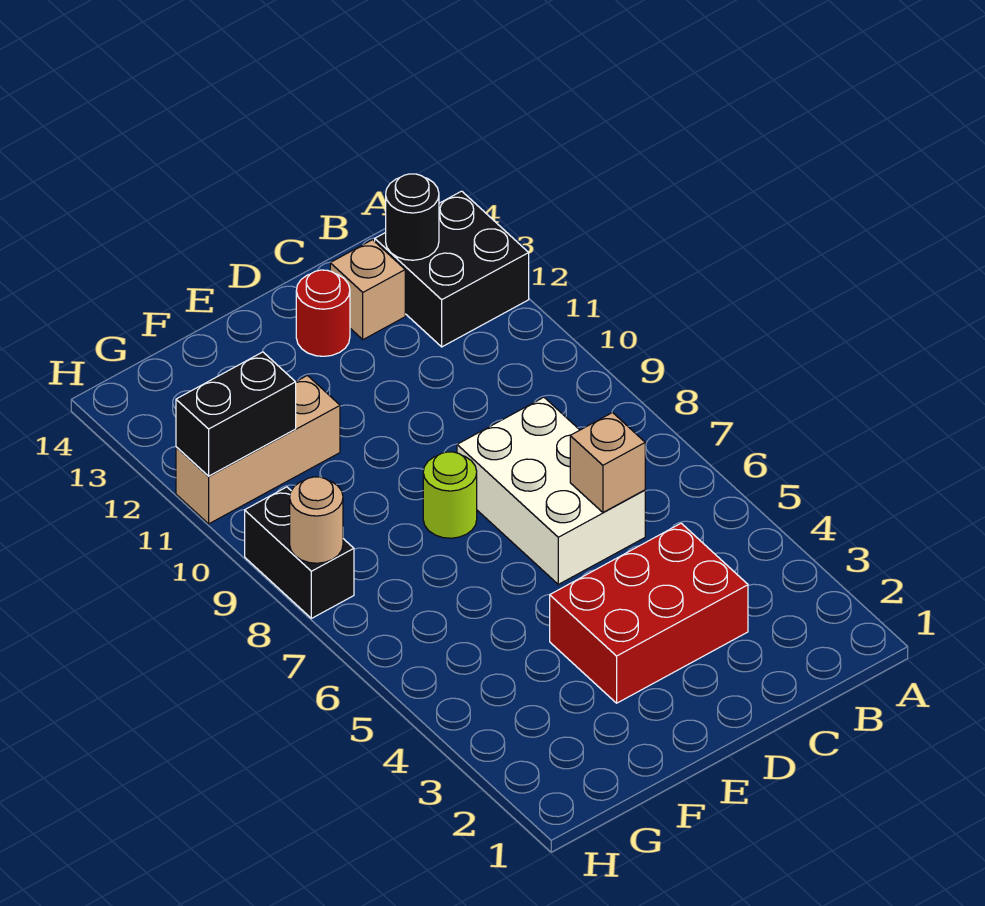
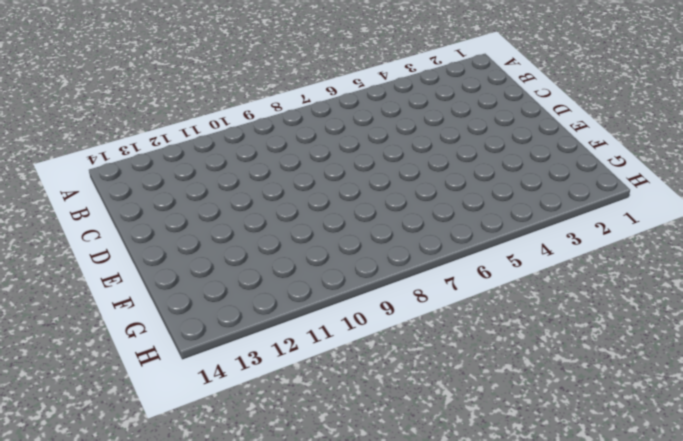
none -> black brick A12:B13 level 1
none -> red brick C3:E4 level 1
none -> white brick C6:D8 level 1

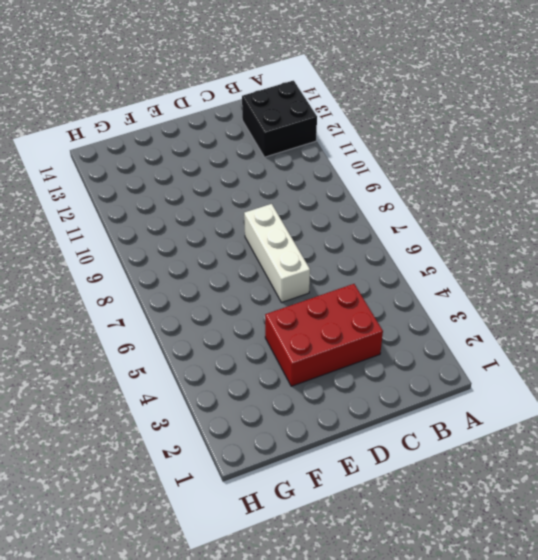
white brick D6:D8 level 1 -> white brick C6:D8 level 1
none -> tan brick C13 level 1
none -> red round brick D13 level 1
none -> lime round brick E8 level 1

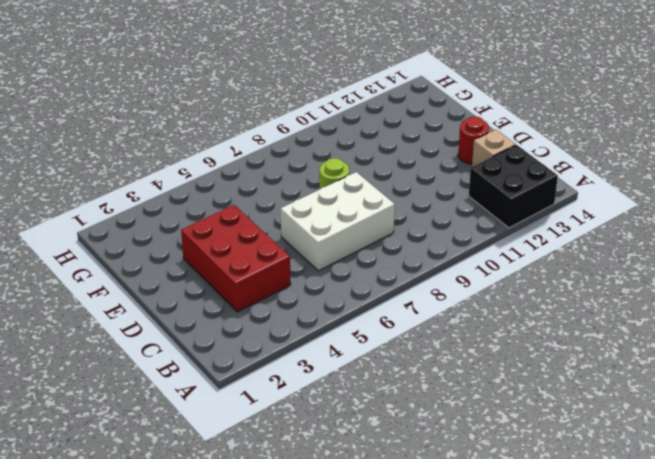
none -> tan brick F11:H11 level 1
none -> black brick H8:H9 level 1
none -> black round brick B13 level 2

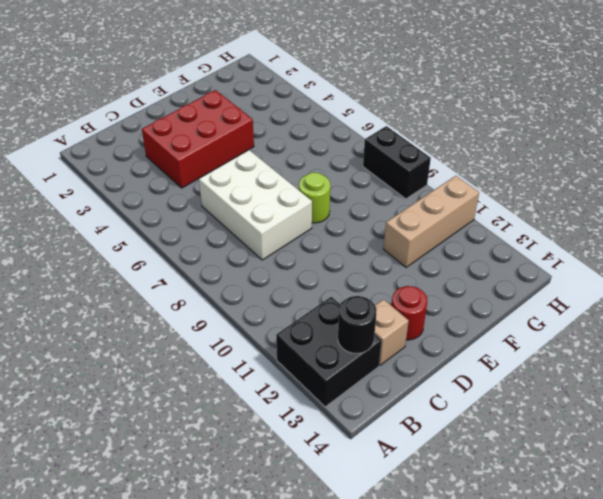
none -> tan brick C6 level 2
none -> black brick G11:H11 level 2
none -> tan round brick H8 level 2

